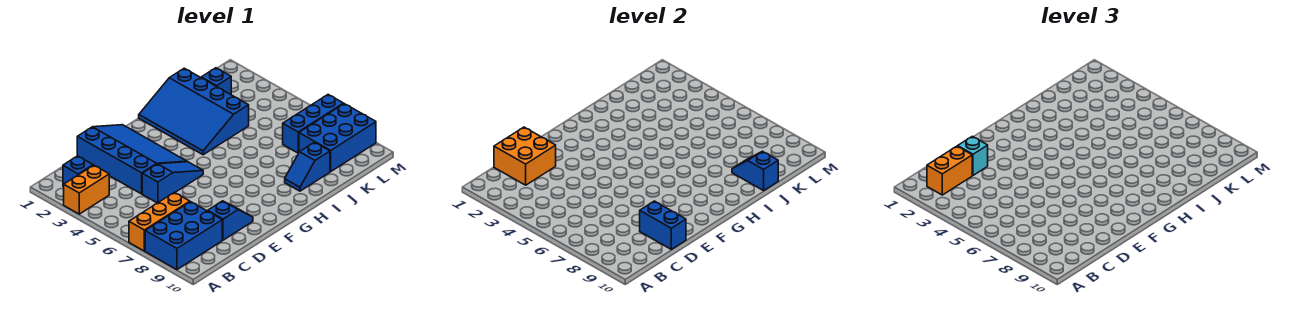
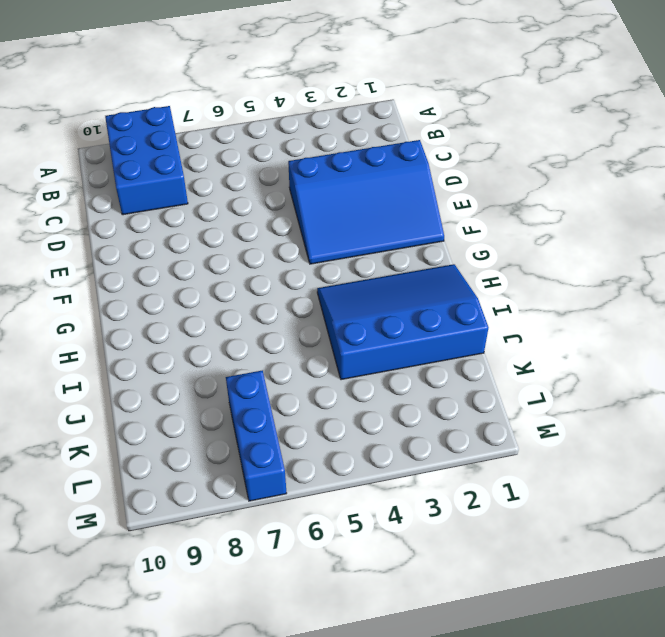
none -> orange brick A3:B3 level 1
none -> orange brick A7:C7 level 1
none -> blue brick B2 level 1

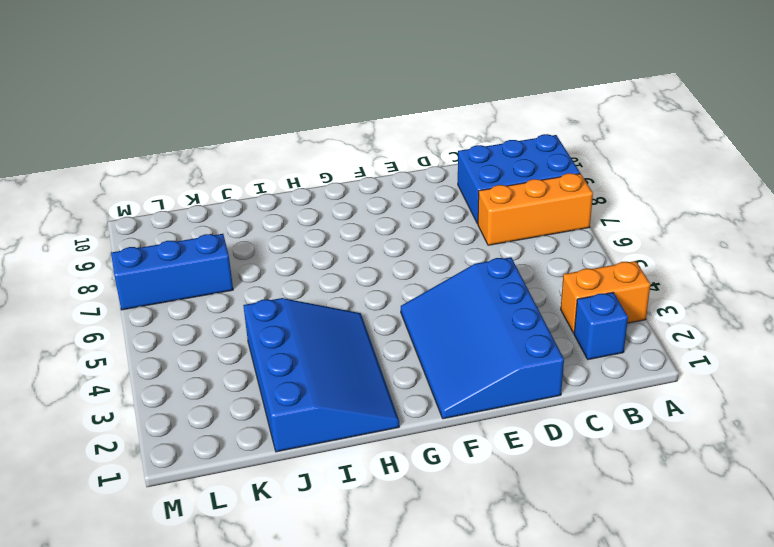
none -> blue slope D5:F5 level 1 top D
none -> blue slope D9:E9 level 1 top D
none -> blue slope I9:J9 level 1 top J

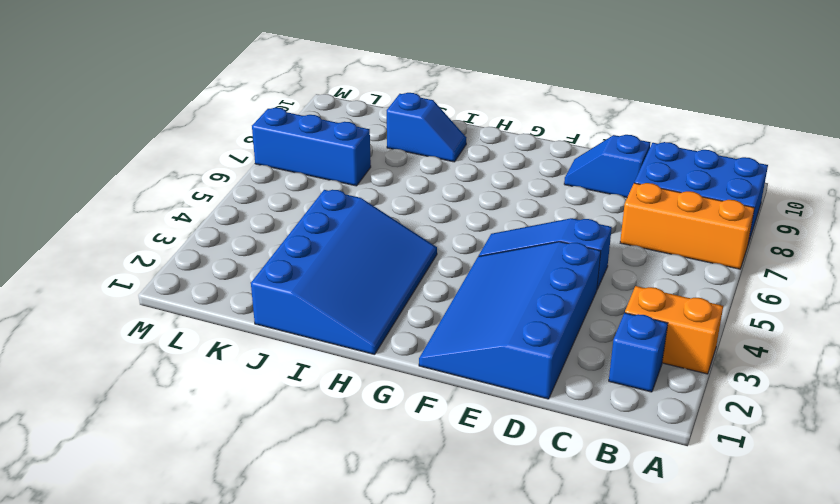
none -> blue brick K2 level 1
none -> blue brick K8:M9 level 1
none -> orange brick C1:D2 level 2

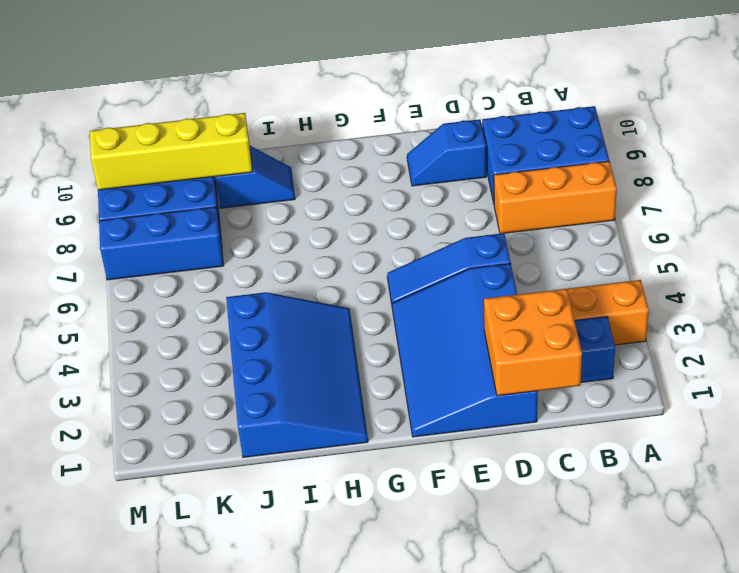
yellow brick J9:M9 level 2 -> blue slope J9:J10 level 2 top 10
none -> blue brick K2 level 1
none -> blue brick D9:D10 level 2
none -> orange brick B2:C2 level 3

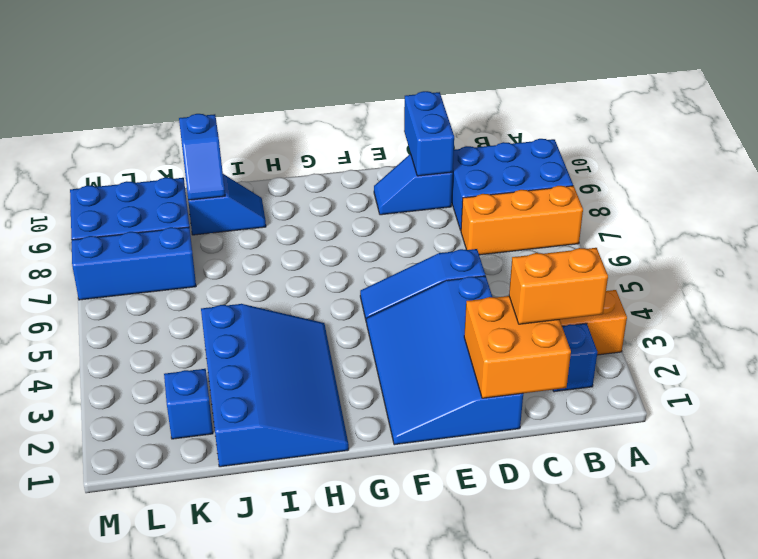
none -> cyan brick D2 level 3

